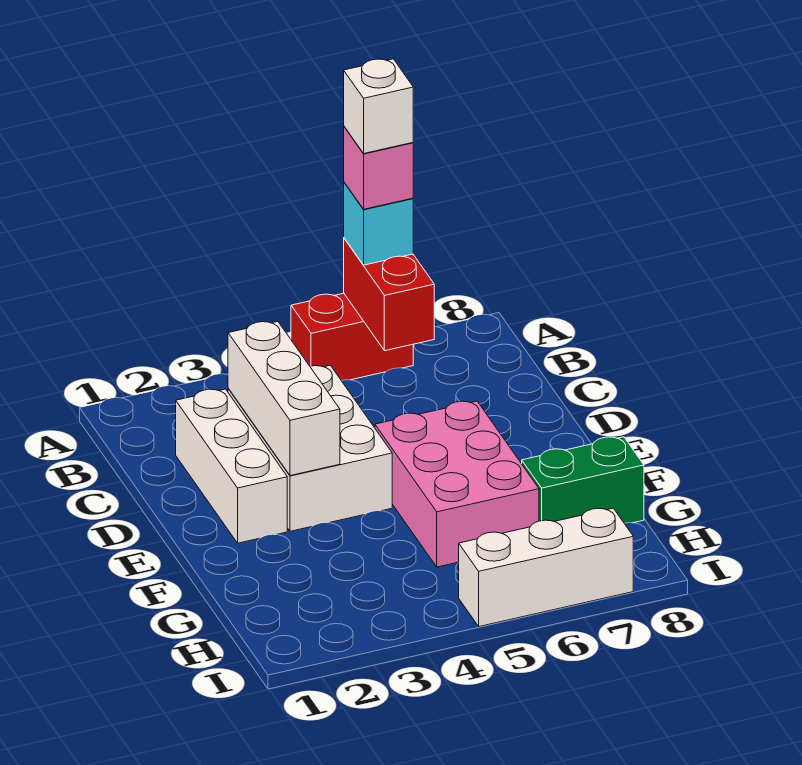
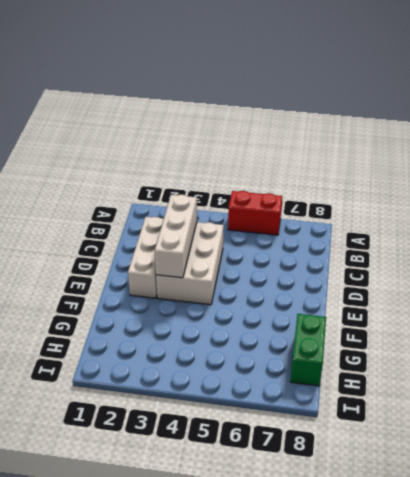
green brick G8:H8 level 1 -> green brick G7:G8 level 1
none -> pink brick E5:G6 level 1
none -> white brick I5:I7 level 1

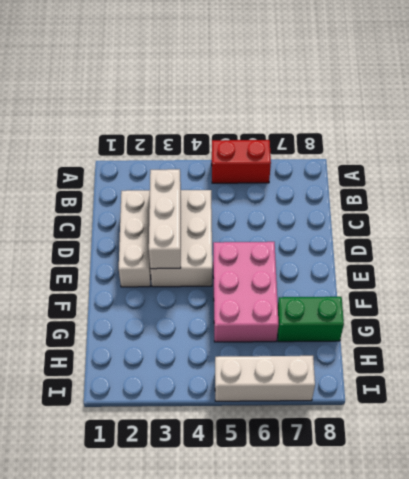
none -> red brick A6:B6 level 2
none -> cyan brick A6 level 3

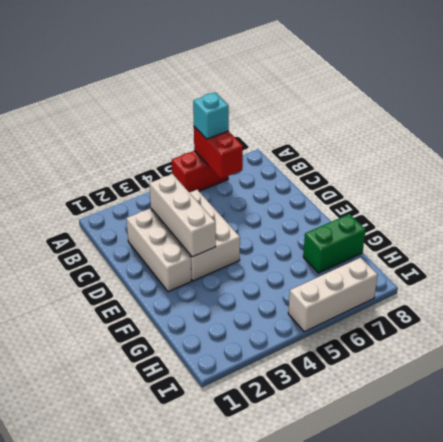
none -> pink brick E5:G6 level 1
none -> pink brick A6 level 4

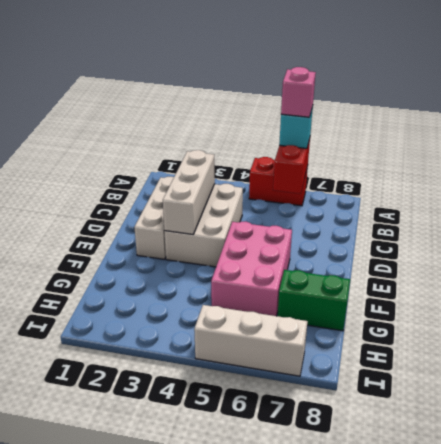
none -> white brick A6 level 5

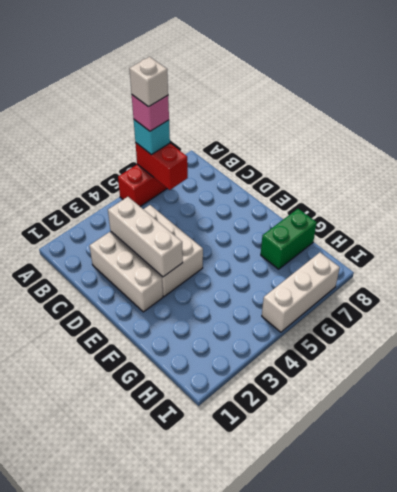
none -> pink brick E5:G6 level 1

